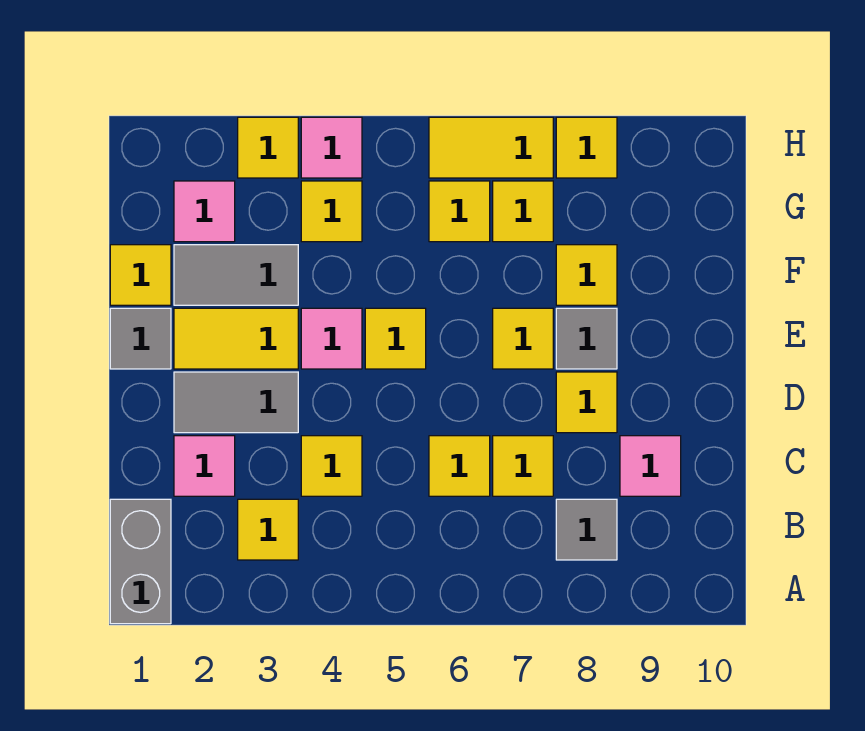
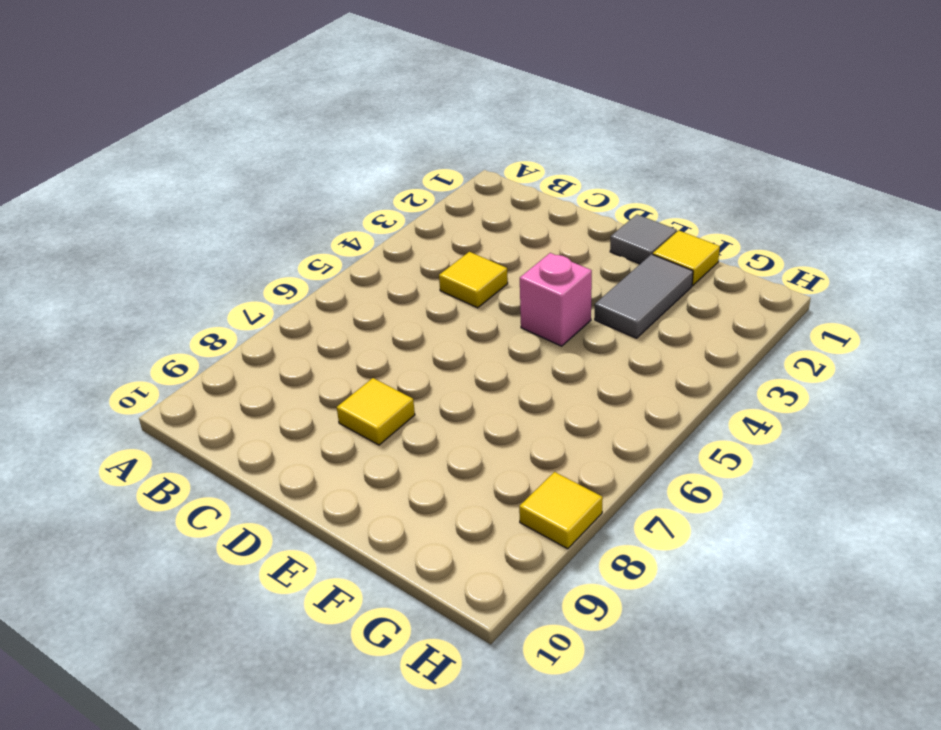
pink brick E4 level 1 -> pink tile E4 level 1
none -> grey brick A1:B1 level 1
none -> yellow tile B3 level 1
none -> grey tile B8 level 1

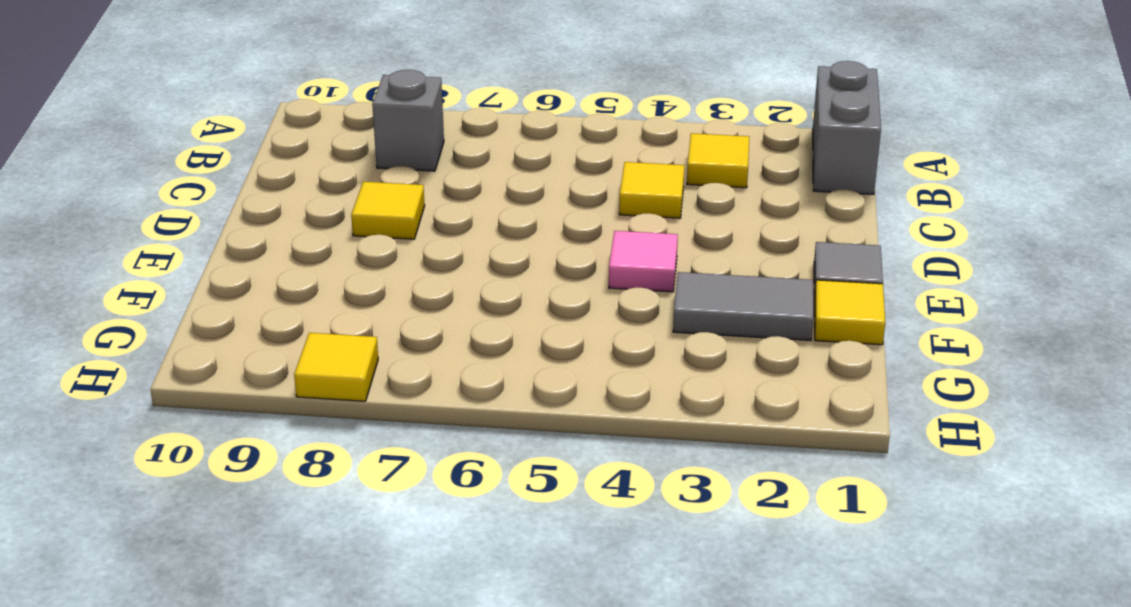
grey brick B8 level 1 -> grey tile B8 level 1
none -> pink tile C2 level 1
none -> yellow tile C6 level 1
none -> yellow tile C7 level 1

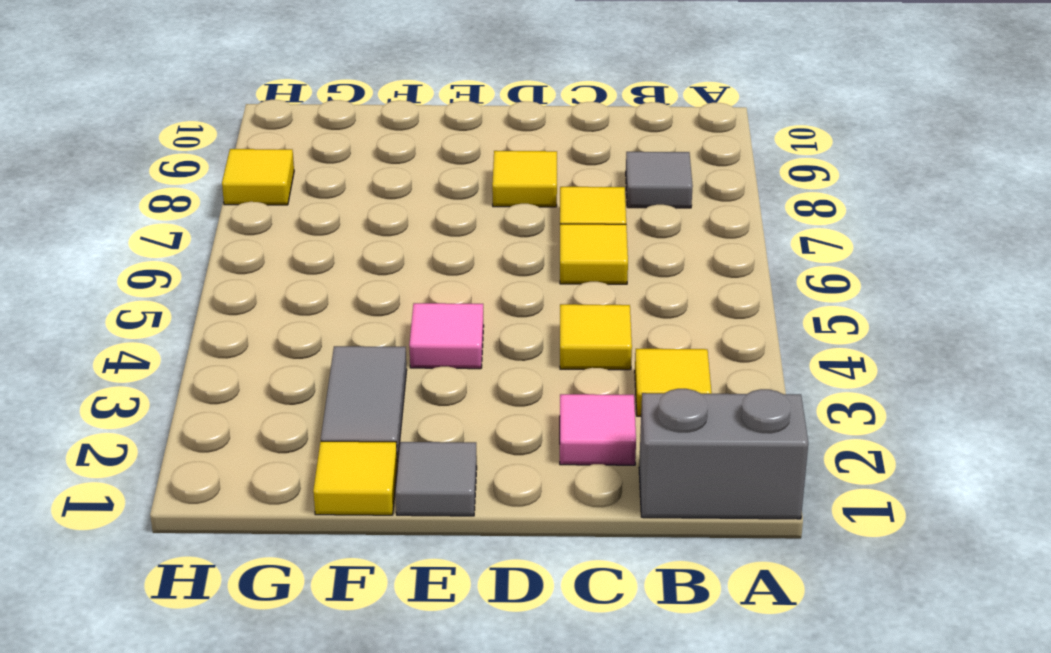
none -> pink tile C9 level 1
none -> grey tile D2:D3 level 1
none -> yellow tile E2:E3 level 1

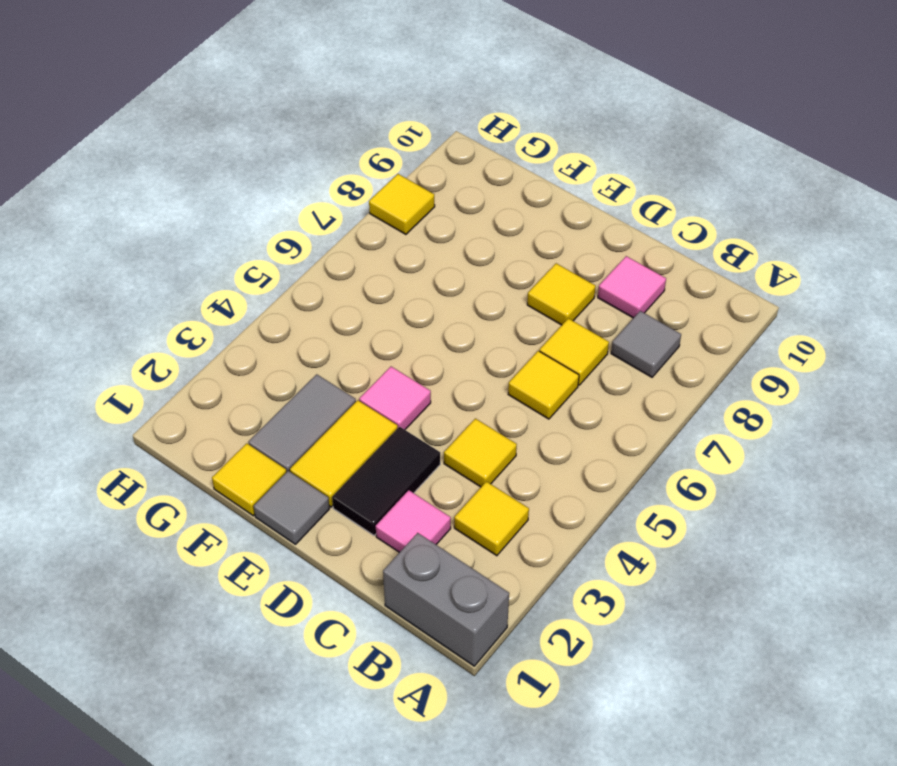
black tile D2:D3 level 1 -> grey tile D2:D3 level 1
none -> yellow tile E5 level 1
none -> yellow tile E7 level 1
none -> grey tile E8 level 1

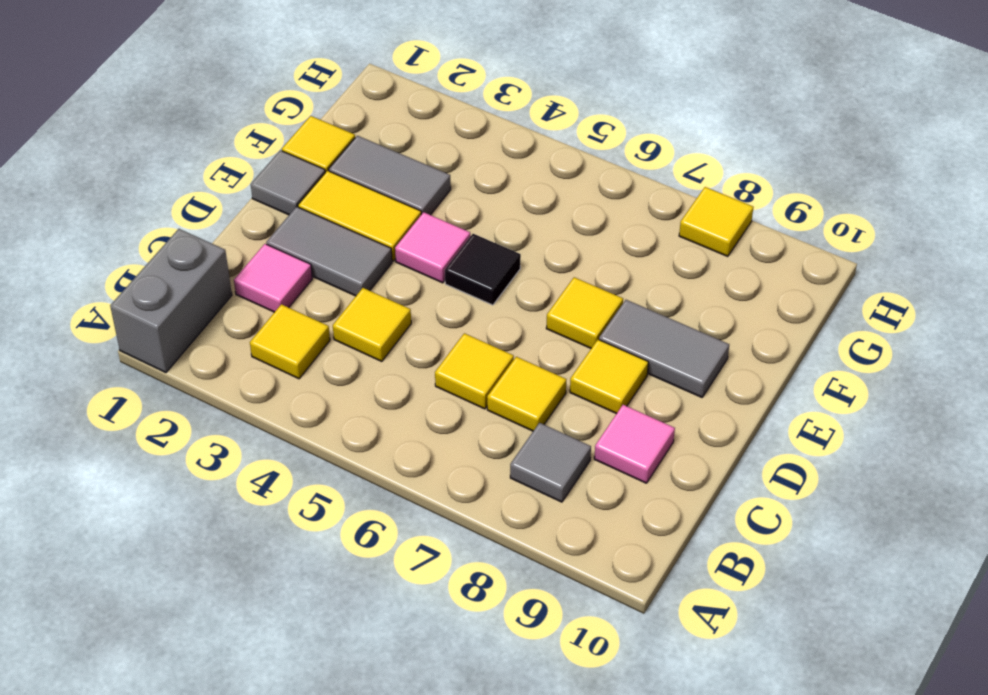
black tile E5 level 1 -> yellow tile E5 level 1
grey tile E8:E9 level 1 -> grey tile E8 level 1
none -> yellow tile F8 level 1
none -> pink tile G2 level 1
none -> yellow tile G4 level 1

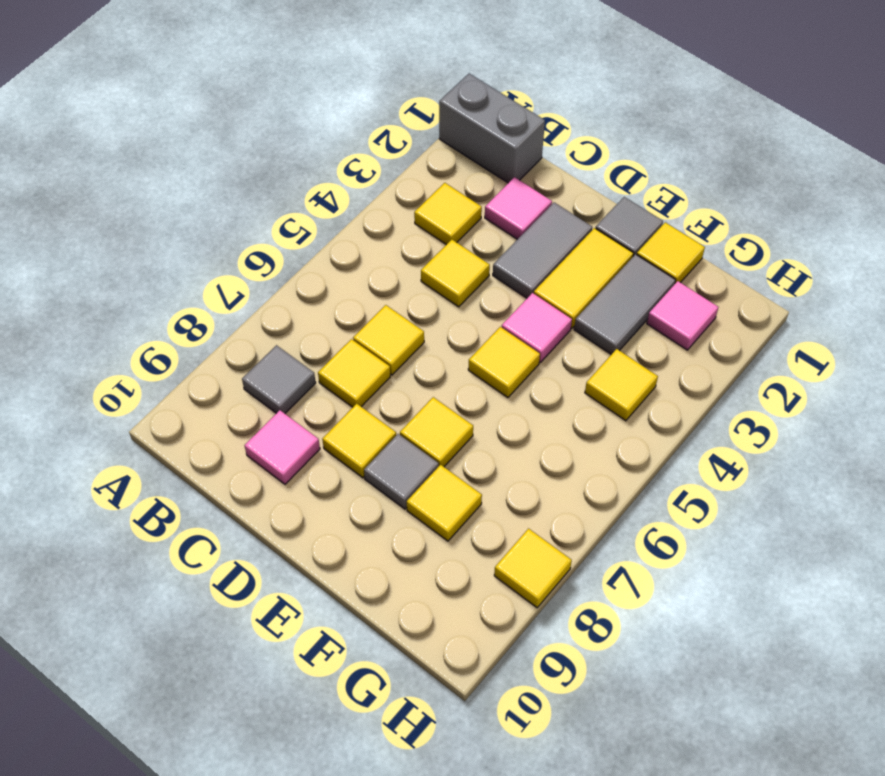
none -> yellow tile G6 level 1
none -> yellow tile G7 level 1
none -> yellow tile H3 level 1

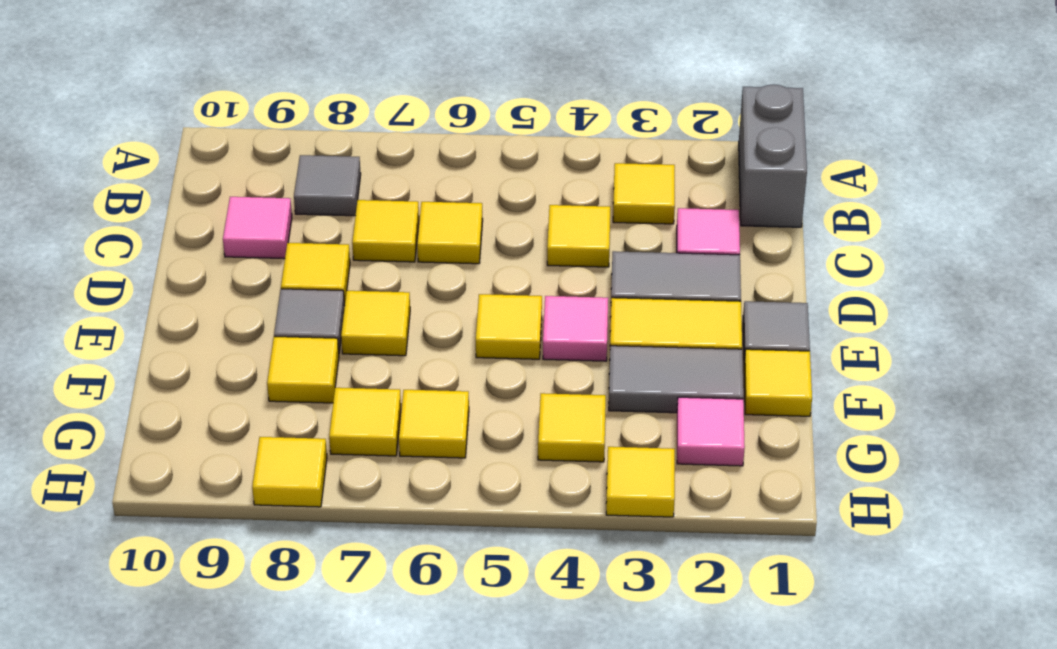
none -> pink tile H4 level 1
none -> yellow tile H6:H7 level 1

